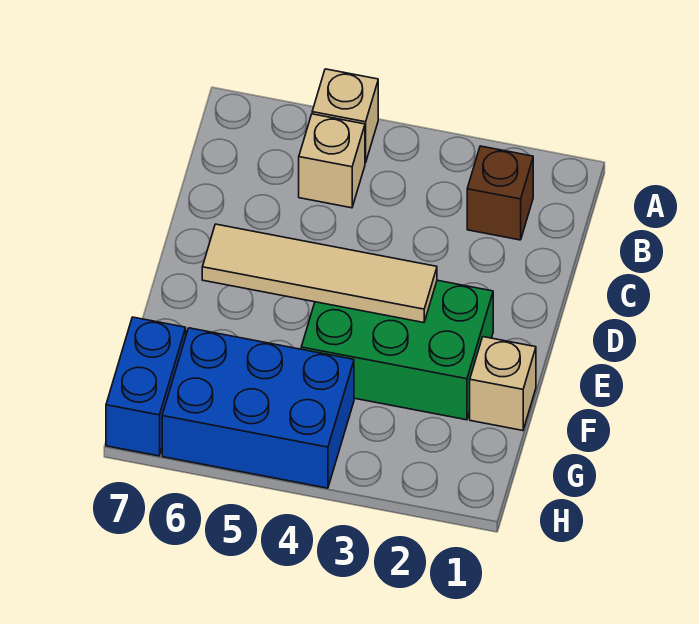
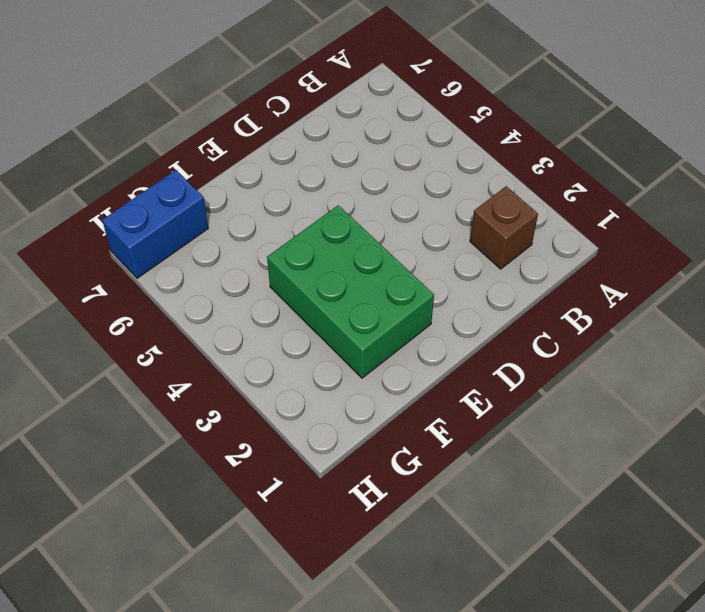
none -> tan brick A5 level 1
none -> tan brick B5 level 1

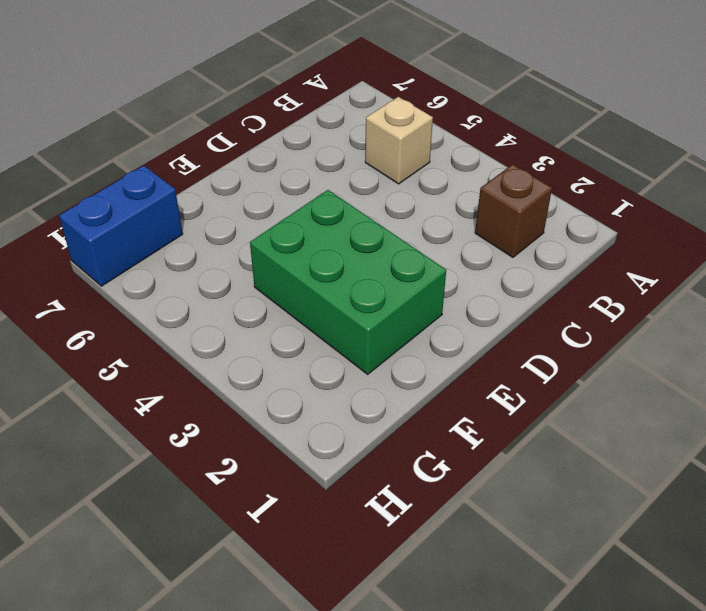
none -> tan brick A5 level 1
none -> tan brick F1 level 1

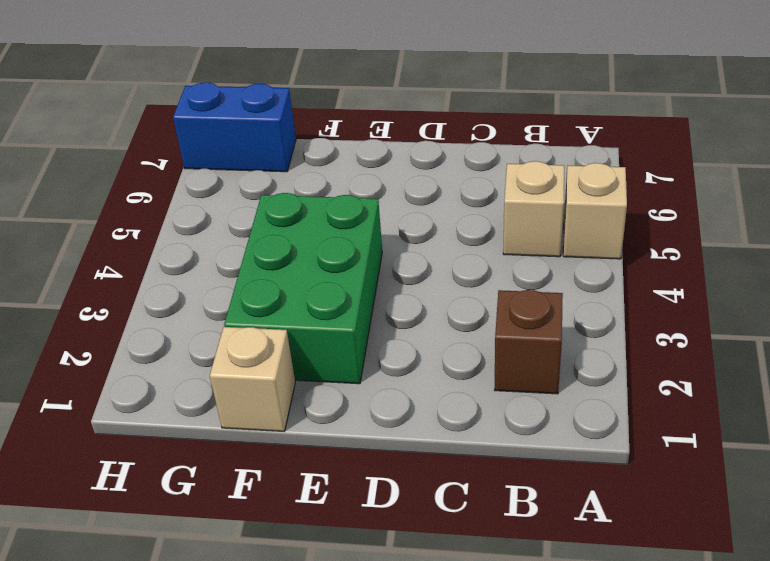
none -> blue brick G4:H6 level 1
none -> tan tile E3:E6 level 2

